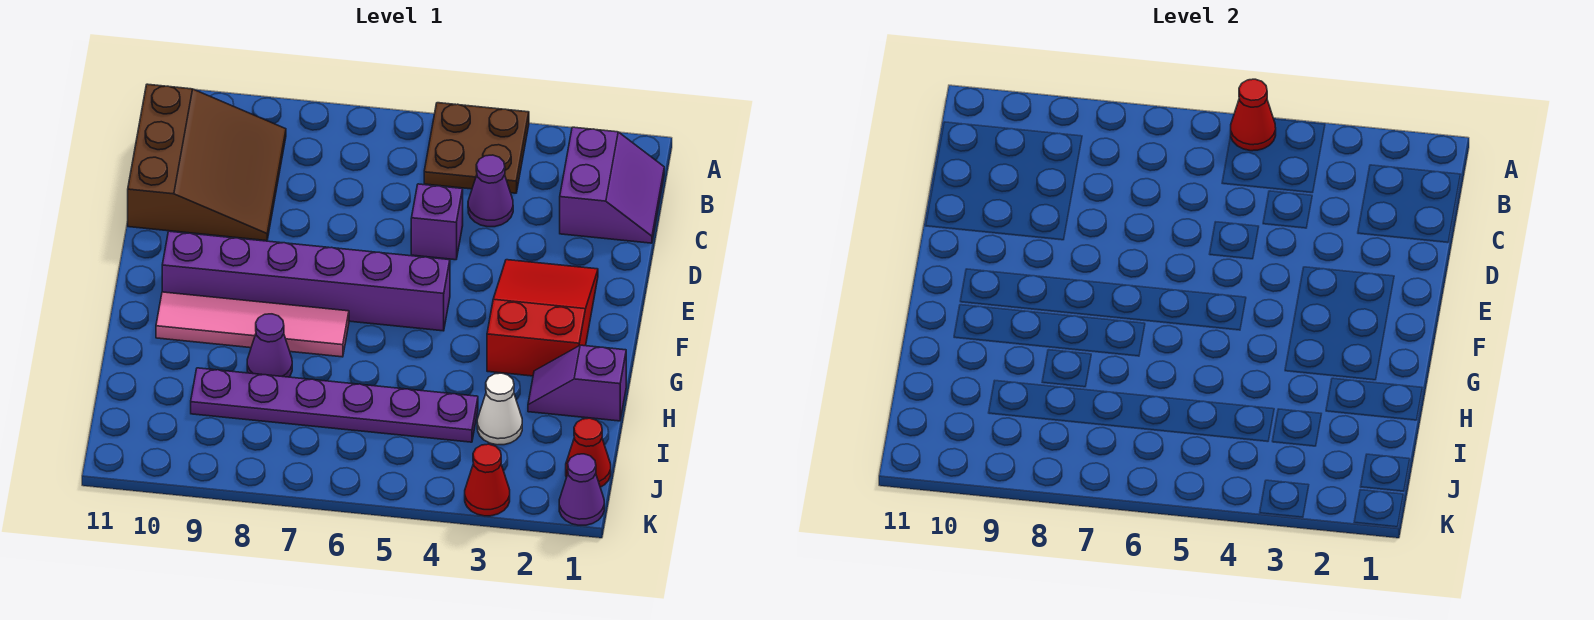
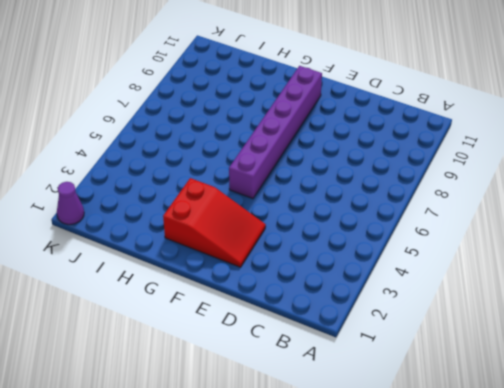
none -> brown plate A4:B5 level 1
none -> purple slope B1:C2 level 1 top 2
none -> brown slope B9:D11 level 1 top 11

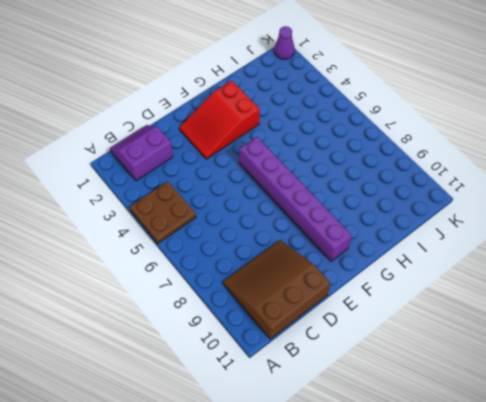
none -> purple cone C4 level 1
none -> purple brick D5 level 1
none -> pink tile G7:G10 level 1

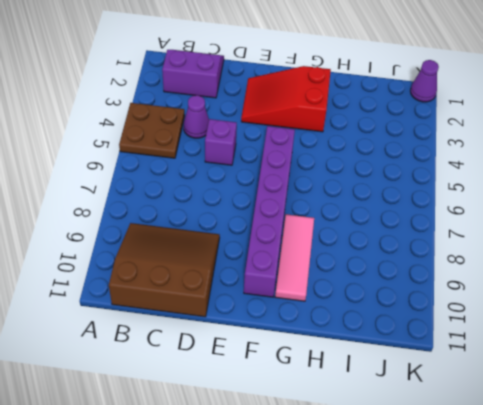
pink tile G8:G10 level 1 -> pink tile G7:G10 level 1
none -> purple slope H1:H2 level 1 top 1
none -> purple cone H8 level 1
none -> white cone I3 level 1

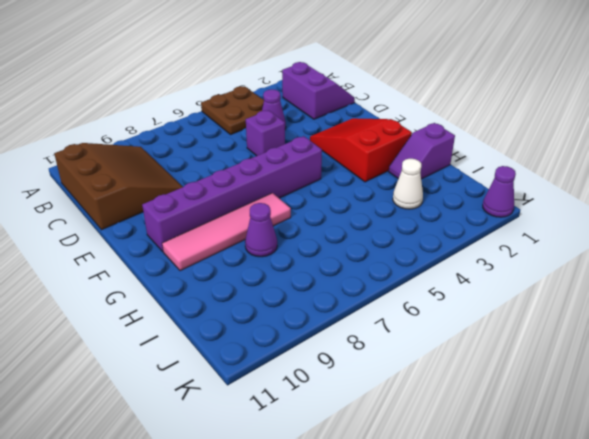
none -> purple plate I4:I9 level 1
none -> red cone J1 level 1
none -> red cone K3 level 1

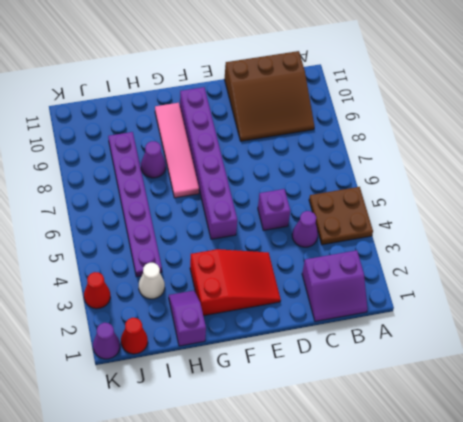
none -> red cone A5 level 2

